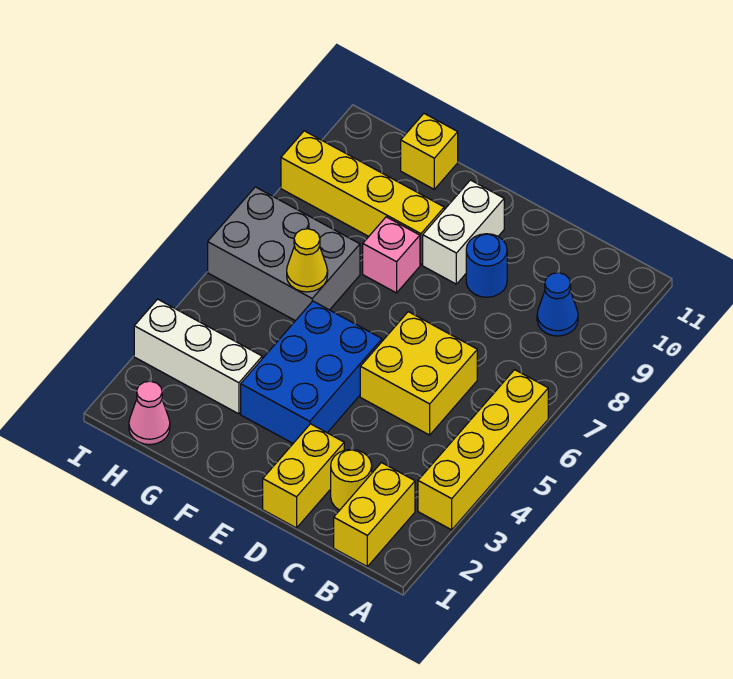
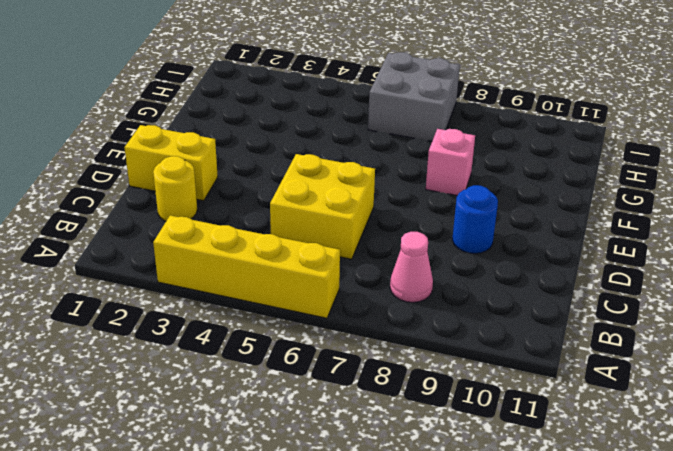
pink cone B8 level 1 -> pink cone H1 level 1
grey brick H6:I7 level 1 -> grey brick G6:I7 level 1
none -> yellow brick B1:B2 level 1
none -> blue cone B9 level 1
none -> blue brick E3:F5 level 1

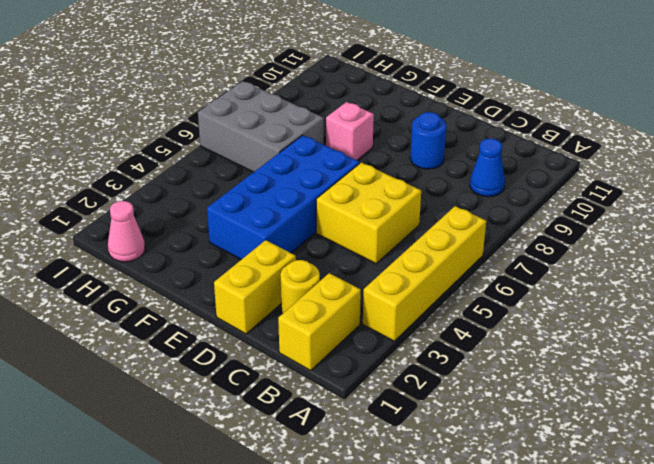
blue brick E3:F6 level 1 -> blue brick E3:F5 level 1
none -> white brick E9:E10 level 1
none -> yellow brick F9:I9 level 1
none -> white brick G3:I3 level 1

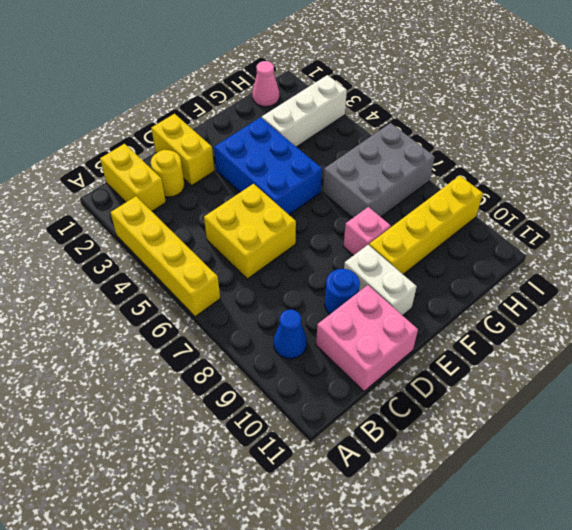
pink brick C10:D11 level 1 -> none
none -> yellow brick G11 level 1
none -> yellow cone G6 level 2

